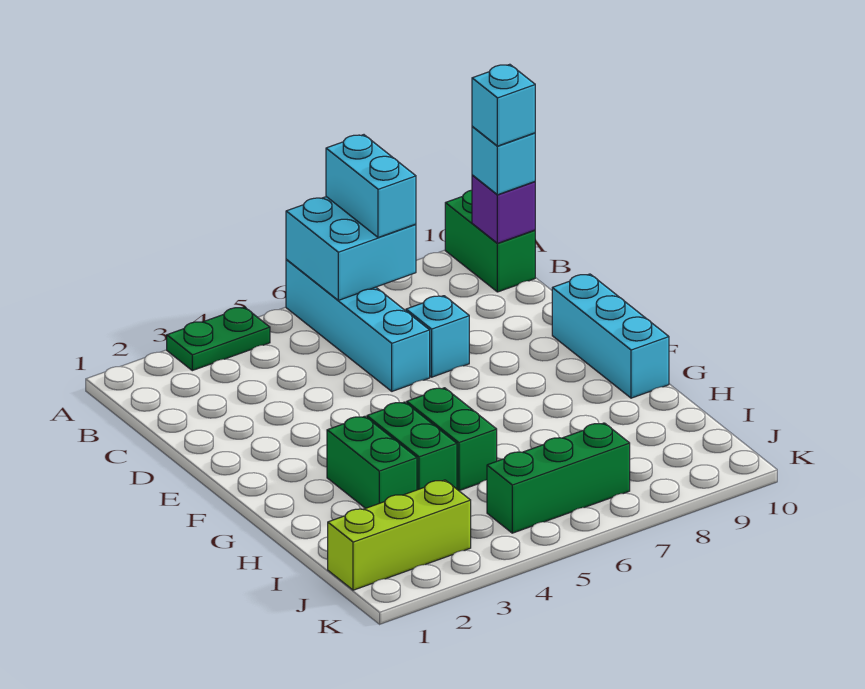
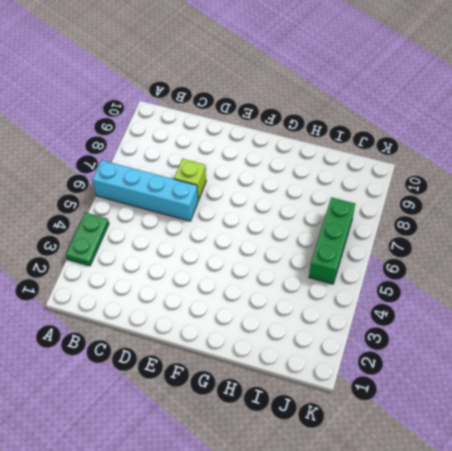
lime brick D7 level 1 -> cyan brick D7 level 1
none -> green brick A10:B10 level 1
none -> cyan brick E10:G10 level 1
none -> green brick G3:H3 level 1

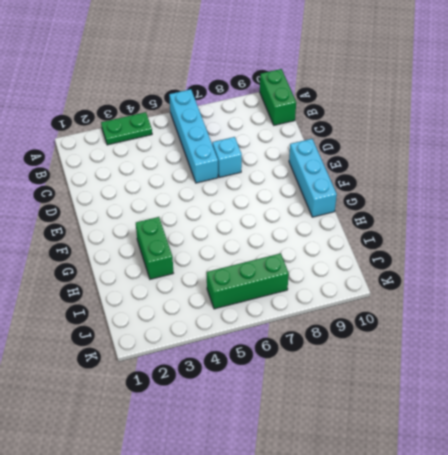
none -> green brick G4:H4 level 1
none -> green brick G5:H5 level 1
none -> lime brick J1:J3 level 1

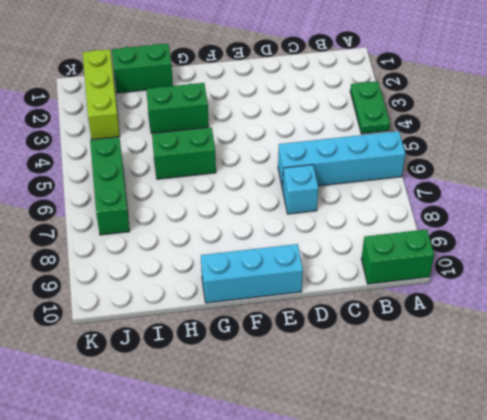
green brick H1:I1 level 1 -> green brick G4:H4 level 1
none -> cyan brick A6:B7 level 2
none -> purple brick B10 level 2
none -> cyan brick A7:B7 level 3

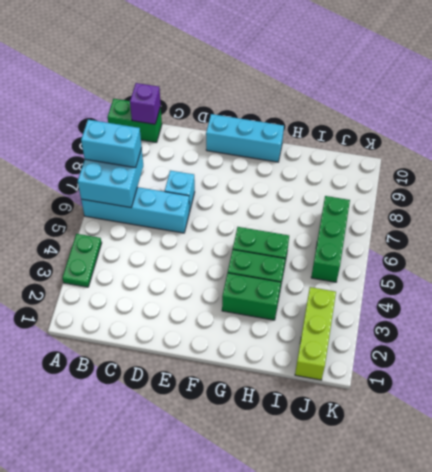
none -> cyan brick B10 level 3
none -> cyan brick B10 level 4

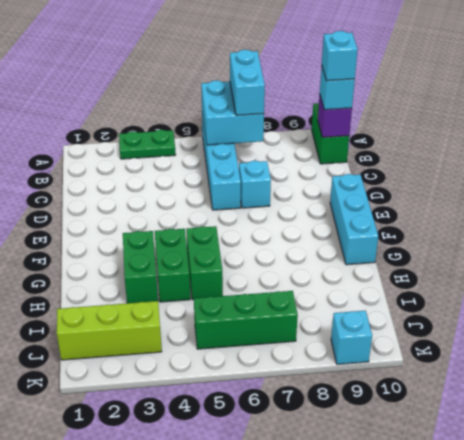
cyan brick K9 level 1 -> none

